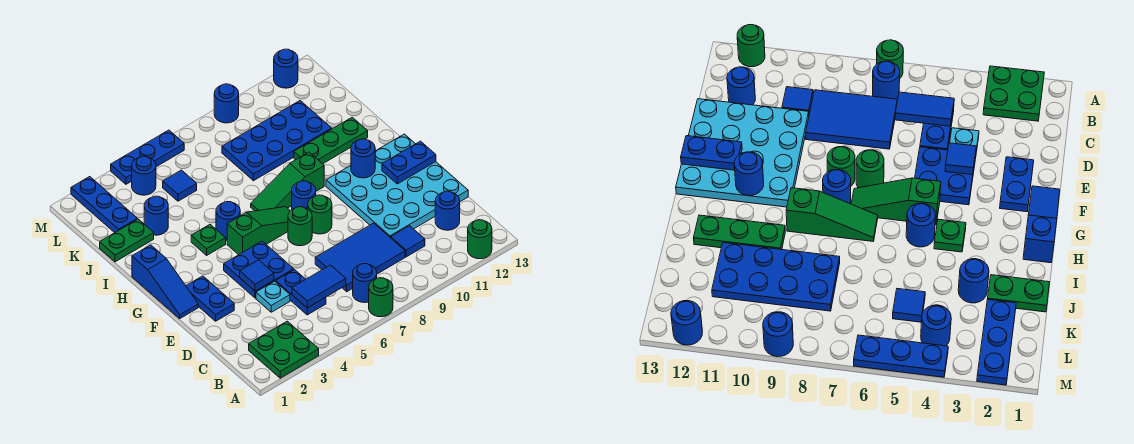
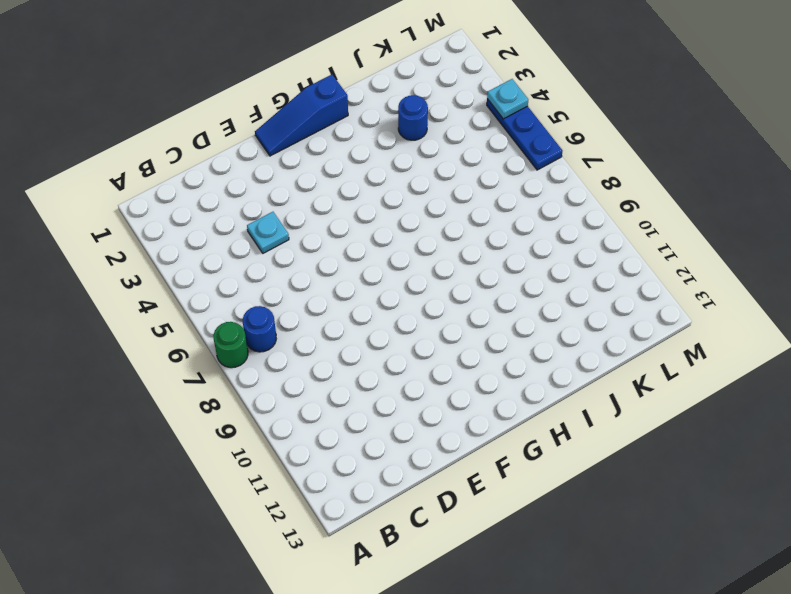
cyan plate M4 level 2 -> none
none -> green plate A2:B3 level 1
none -> green round brick A12 level 1
none -> blue plate C5:D5 level 1
none -> blue tile C7:D9 level 1

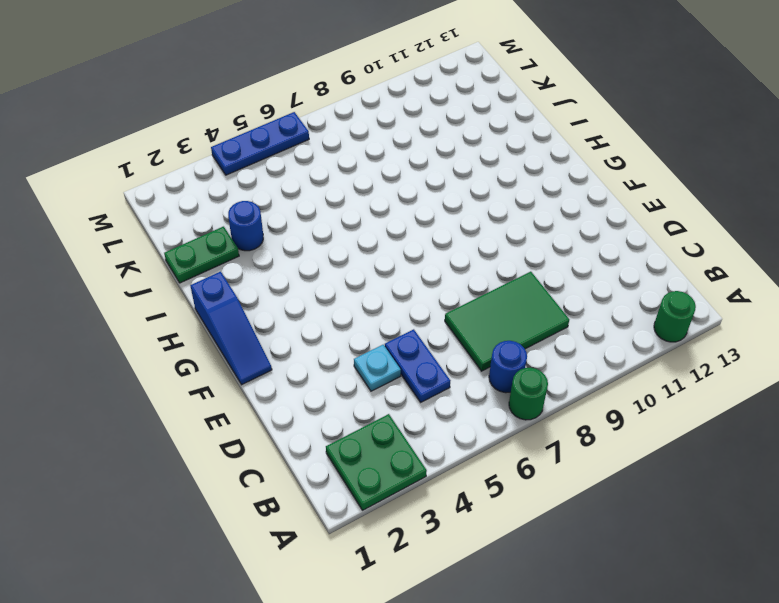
green tile C7:D9 level 1 -> blue tile C7:D9 level 1
none -> blue tile C10 level 1
none -> blue round brick C12 level 1
none -> cyan plate D10:G13 level 1
none -> blue plate E2:F2 level 1

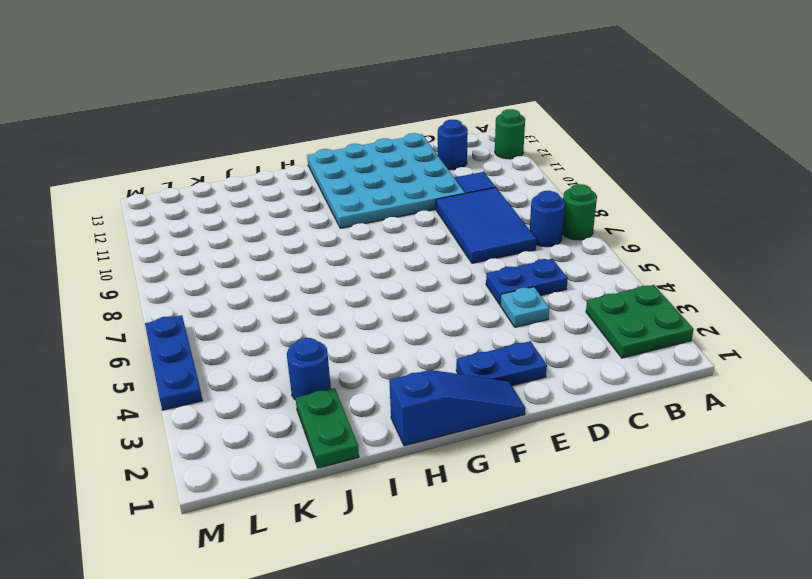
none -> blue plate E4:F5 level 1
none -> green round brick F7 level 1
none -> green round brick F8 level 1
none -> green slope G5:G7 level 1 top 5

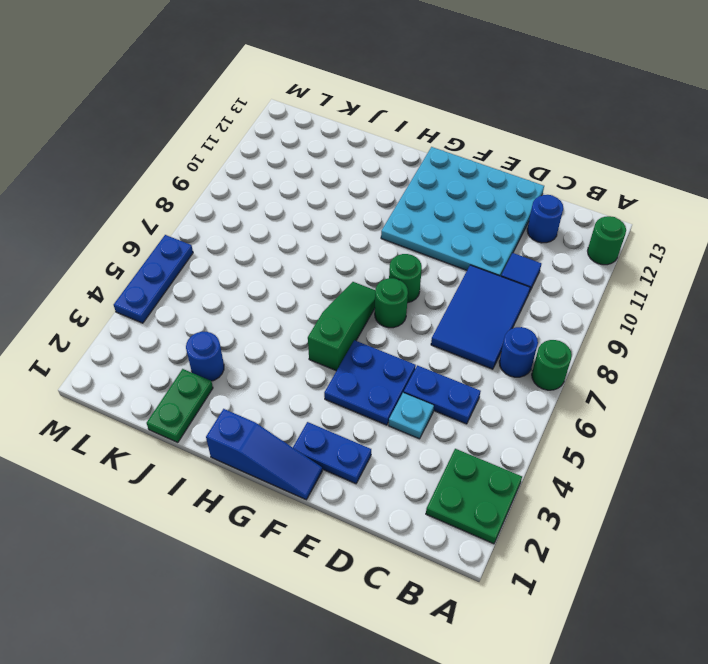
none -> blue round brick G8 level 1
none -> green plate H4 level 1
none -> blue round brick H5 level 1
none -> green slope H7:H9 level 1 top 9

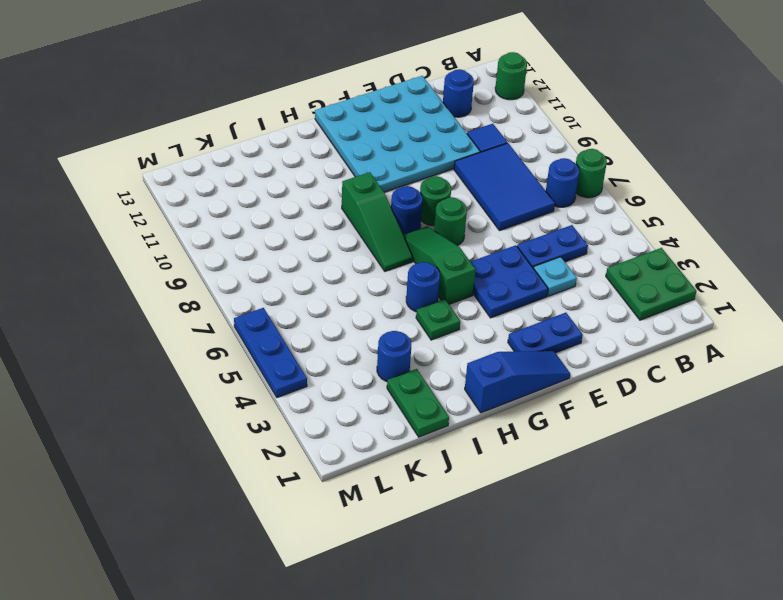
none -> green plate I10:I12 level 1
none -> blue plate J8:K11 level 1
none -> blue plate K2:M2 level 1
none -> blue tile K5 level 1

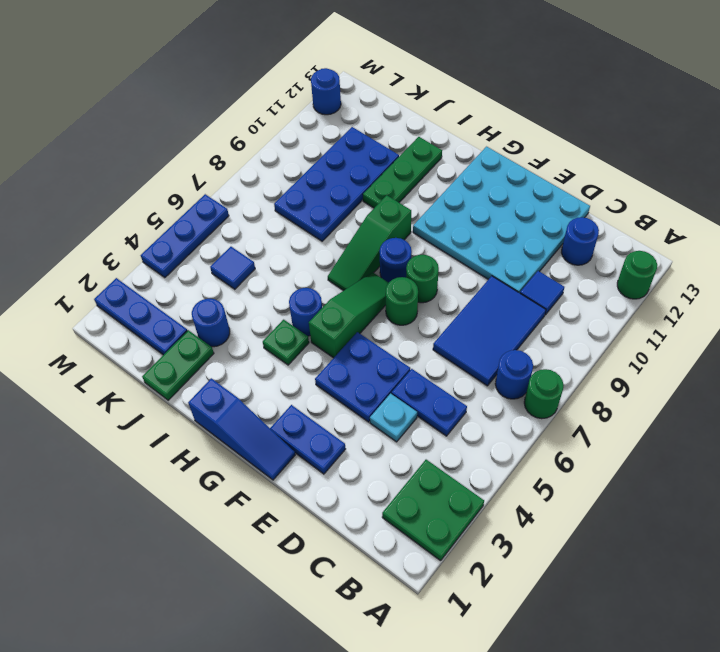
none -> blue round brick L4 level 1
none -> blue round brick M9 level 1
none -> blue tile C5:C6 level 2
none -> blue tile E4 level 2

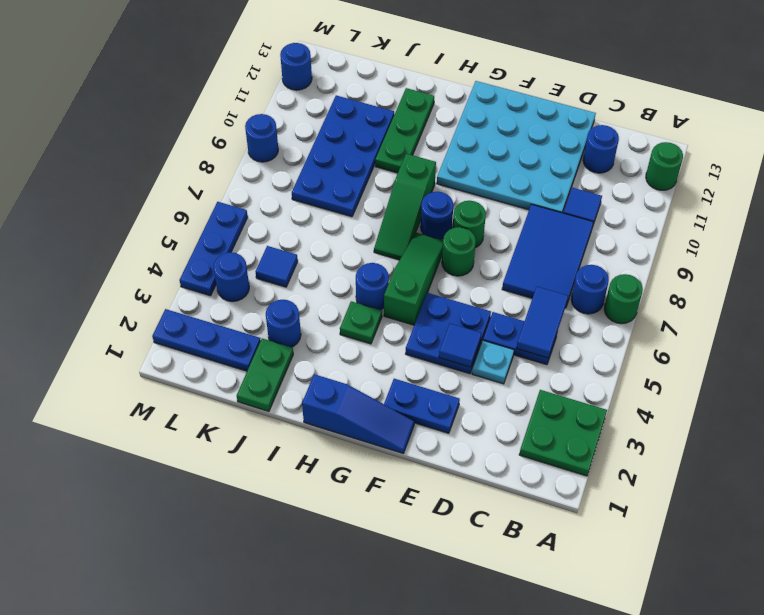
none -> blue plate F12:F13 level 2
none -> blue round brick G11 level 2

